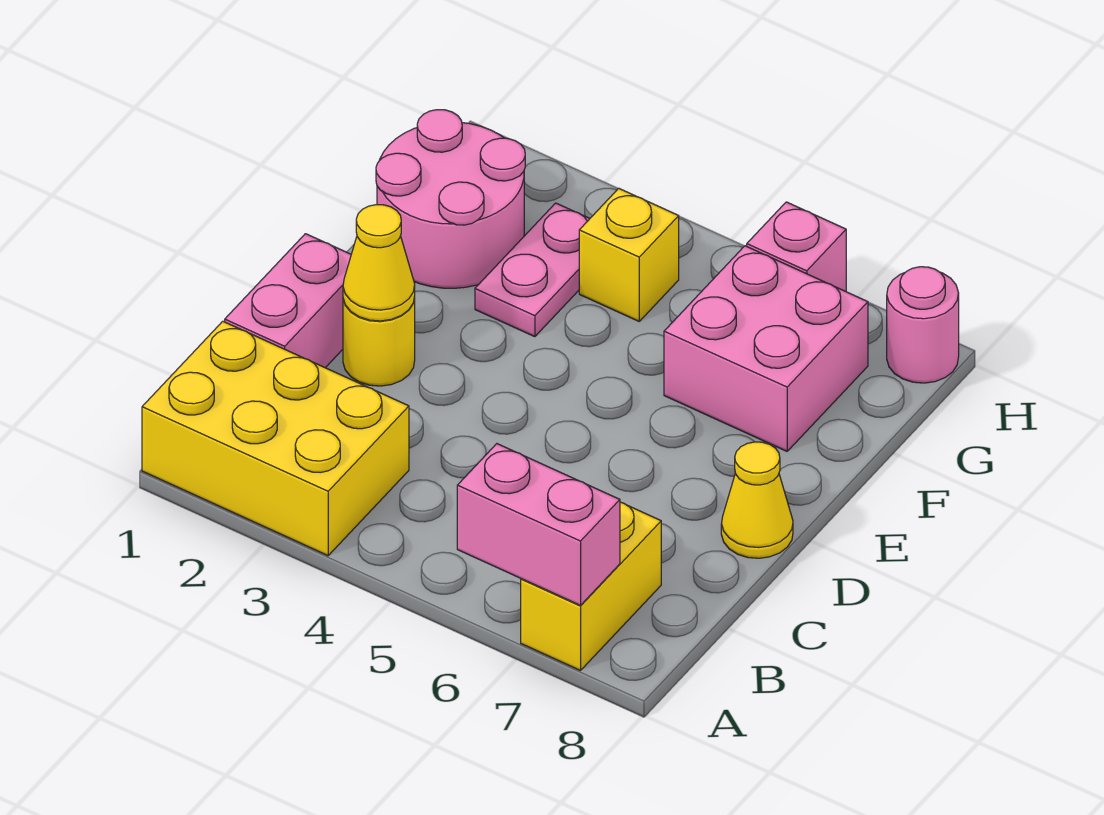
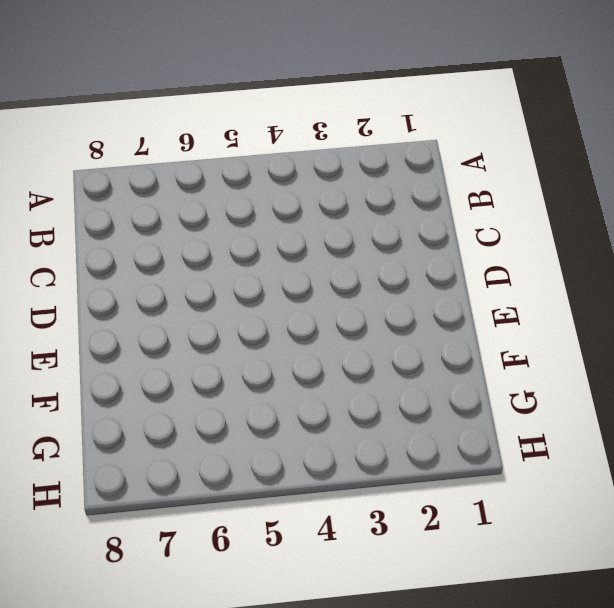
none -> yellow brick A1:B3 level 1
none -> yellow brick A7:B7 level 1
none -> pink brick C1:D1 level 1

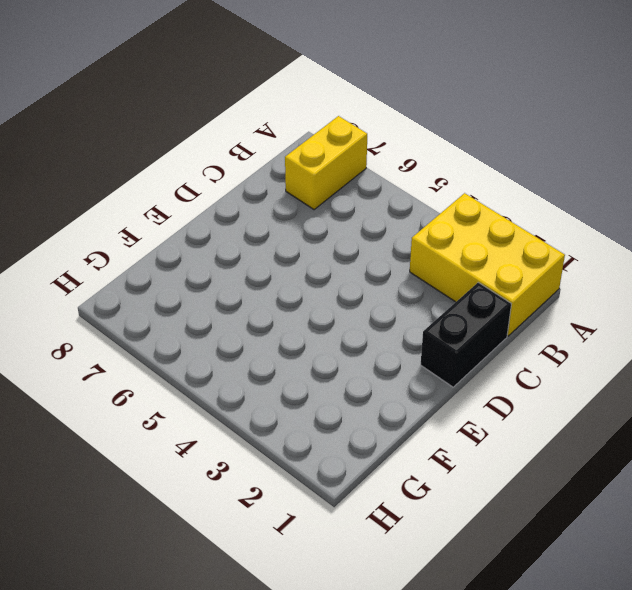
black brick C1:D1 level 1 -> pink brick C1:D1 level 1
none -> yellow round brick D2 level 1
none -> yellow cone D8 level 1
none -> pink round brick F1:G2 level 1

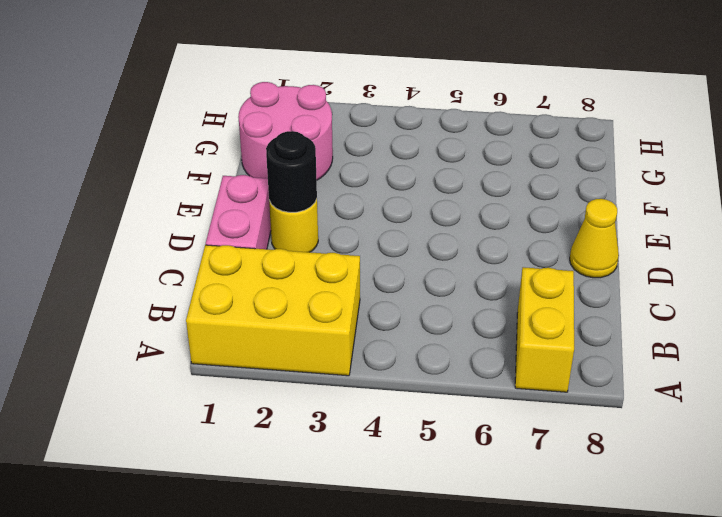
black round brick D2 level 2 -> yellow cone D2 level 2
none -> pink plate F3:G3 level 1
none -> pink brick F6:G7 level 1
none -> yellow brick G4 level 1

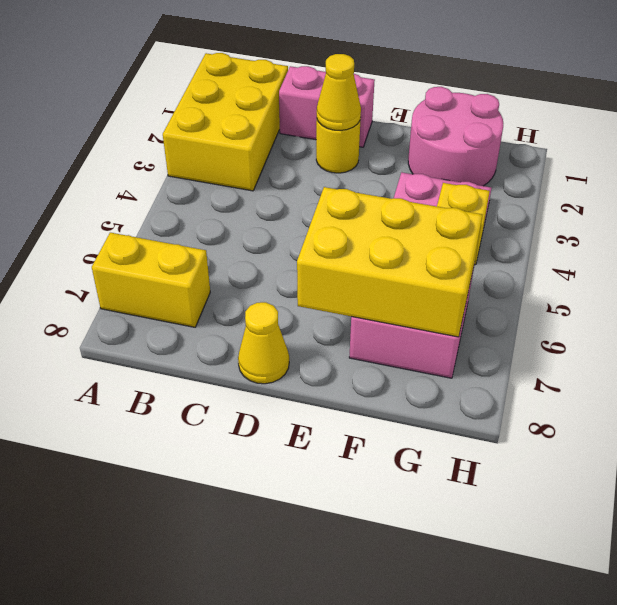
yellow brick E6:G7 level 2 -> none
none -> pink brick H6 level 1
none -> pink round brick H8 level 1
none -> pink brick A6:A7 level 2

